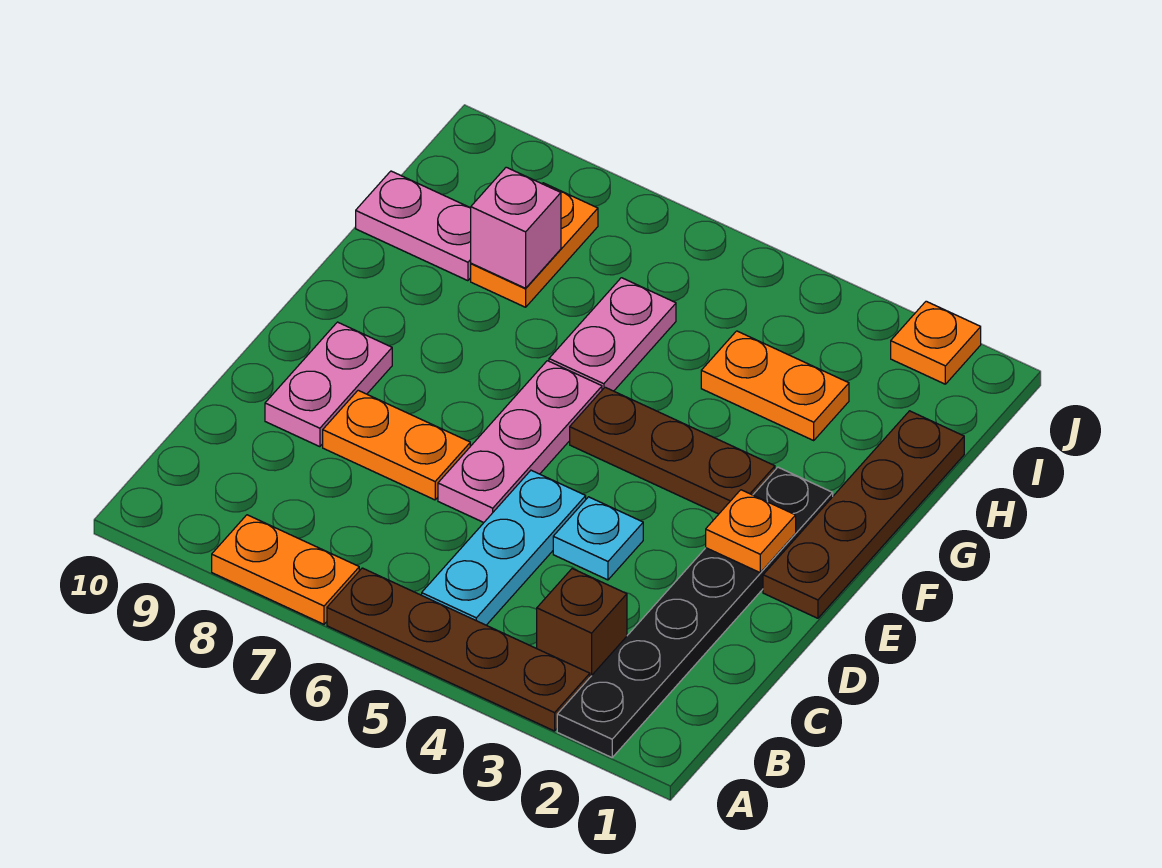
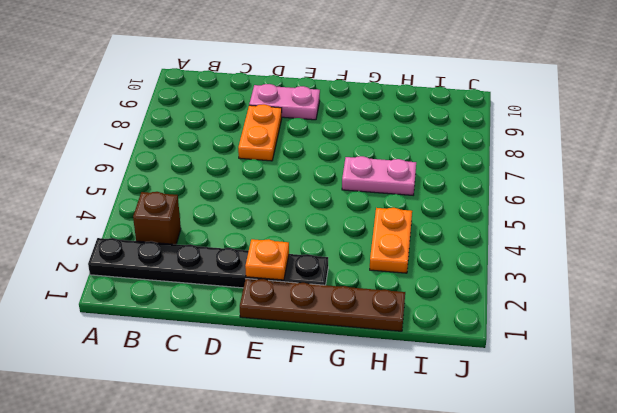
none -> brown plate A3:A6 level 1
none -> orange plate A7:A8 level 1
none -> cyan plate B5:D5 level 1

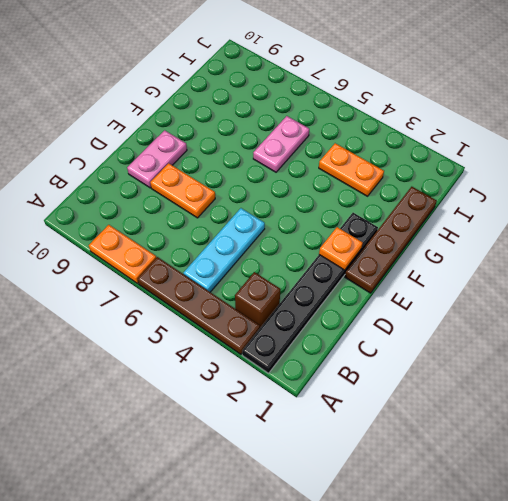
none -> cyan plate D4 level 1
none -> pink plate D6:F6 level 1
none -> brown plate F3:F5 level 1

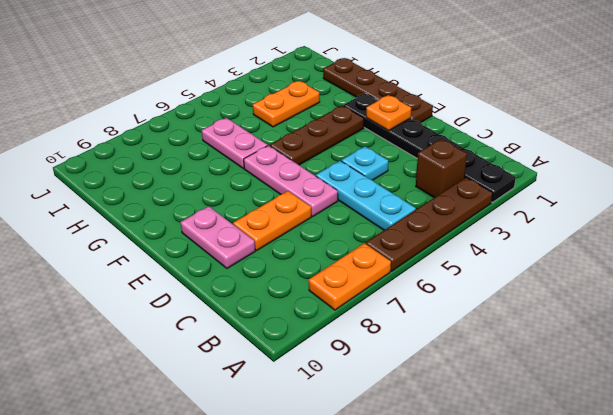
none -> orange plate H8:I8 level 1
none -> pink plate H9:H10 level 1
none -> orange plate J2 level 1

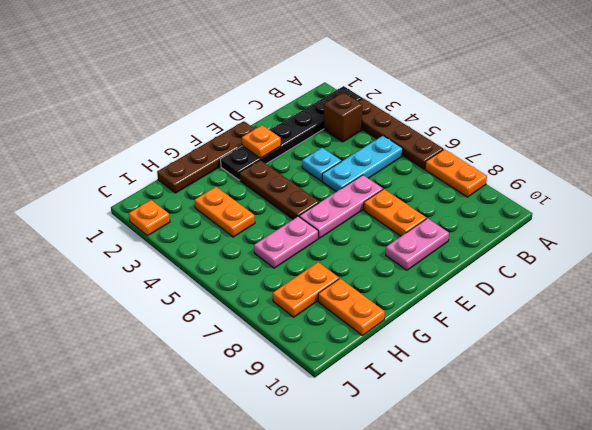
orange plate H9:H10 level 1 -> pink plate H9:H10 level 1
none -> pink brick H8 level 2

